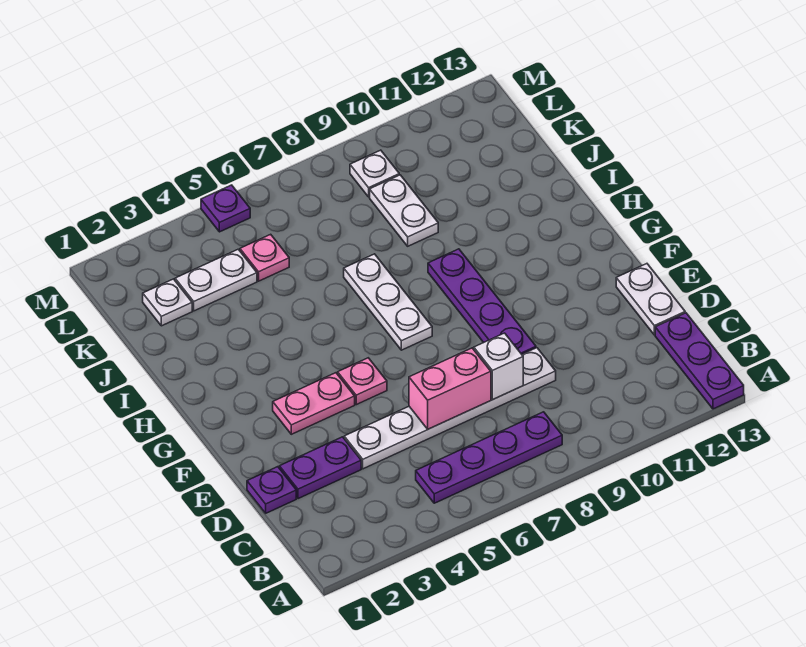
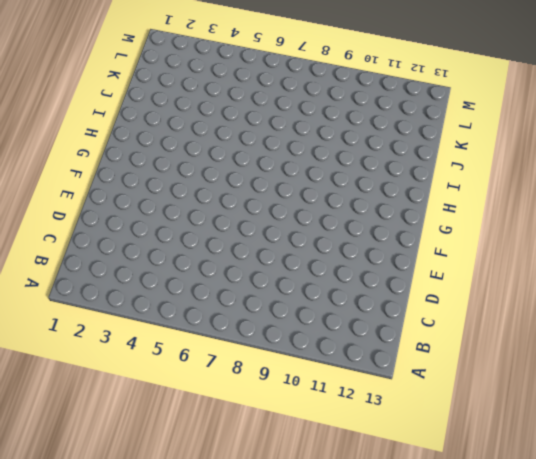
none -> purple plate A13:C13 level 1
none -> purple plate B5:B8 level 1
none -> purple plate D1 level 1

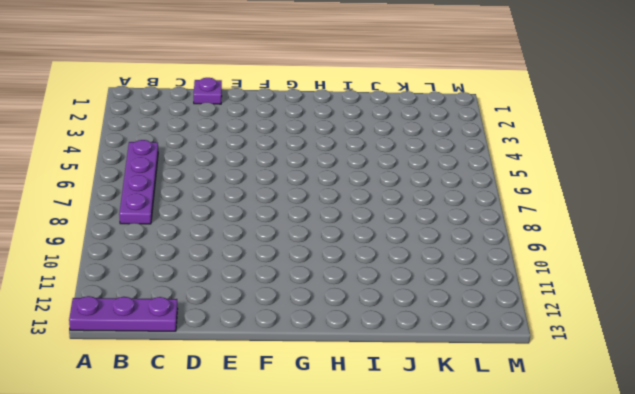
none -> purple plate D2:D3 level 1
none -> white plate D4:D9 level 1
none -> white plate D13:E13 level 1

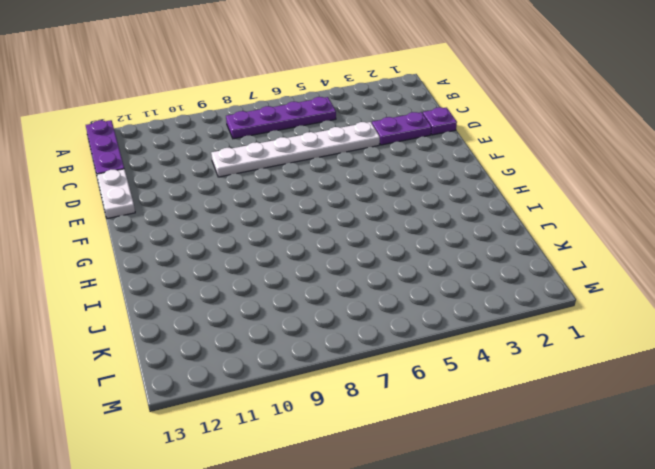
none -> purple plate E9:H9 level 1
none -> pink plate F3:F4 level 1
none -> pink plate F5 level 1

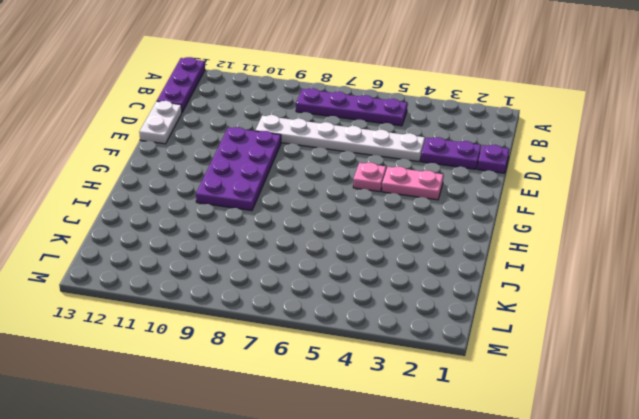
purple plate E9:H10 level 1 -> purple plate E9:H9 level 1
none -> white plate G7:I7 level 1
none -> white plate J9:K9 level 1
none -> white plate K2 level 1

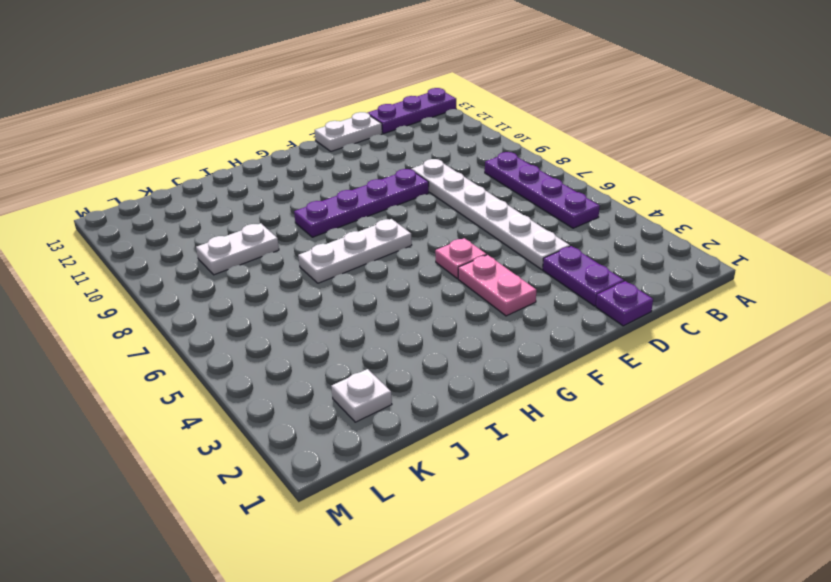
none -> white plate K3:K4 level 1
none -> pink plate K5 level 1
none -> white plate L9 level 1

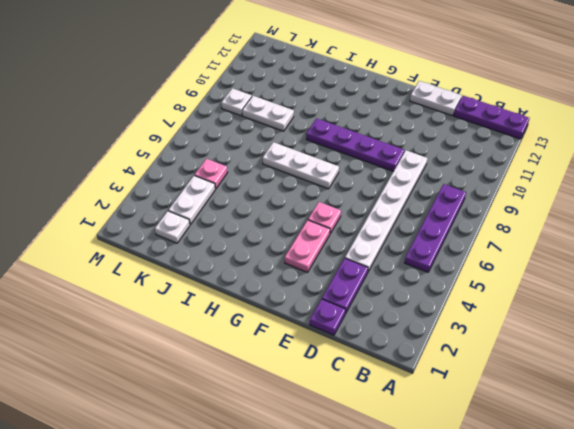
none -> purple plate M5 level 1
none -> pink brick D6:D7 level 2
none -> white brick D8 level 2

